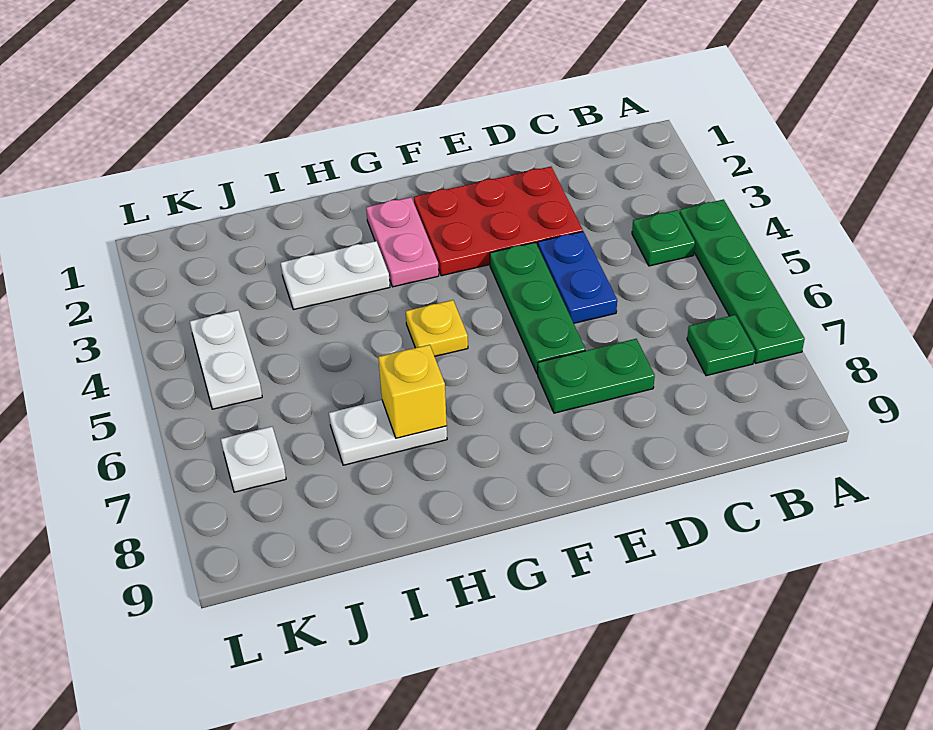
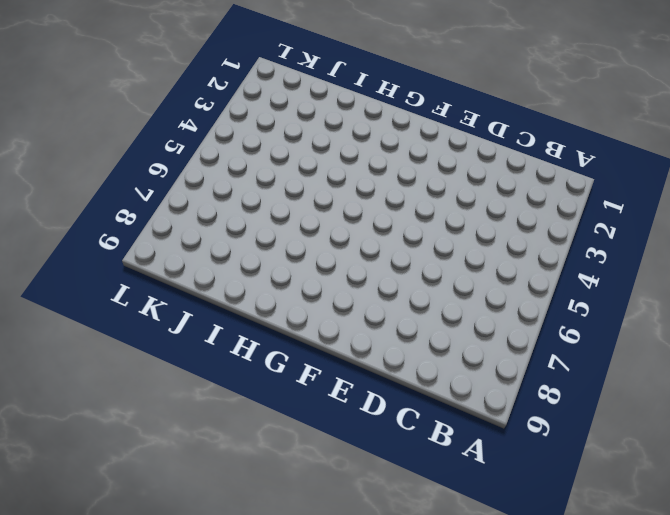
none -> green plate A4:A7 level 1
none -> green plate B4 level 1
none -> green plate B7 level 1

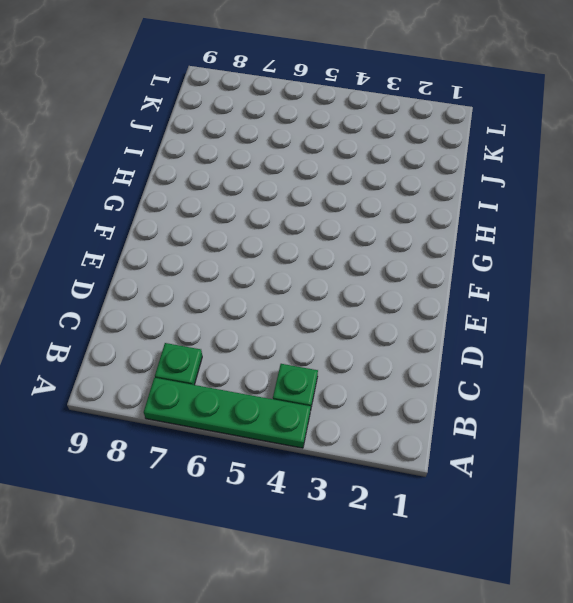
none -> red plate D2:F3 level 1
none -> blue plate D4:D5 level 1
none -> green plate D7:E7 level 1

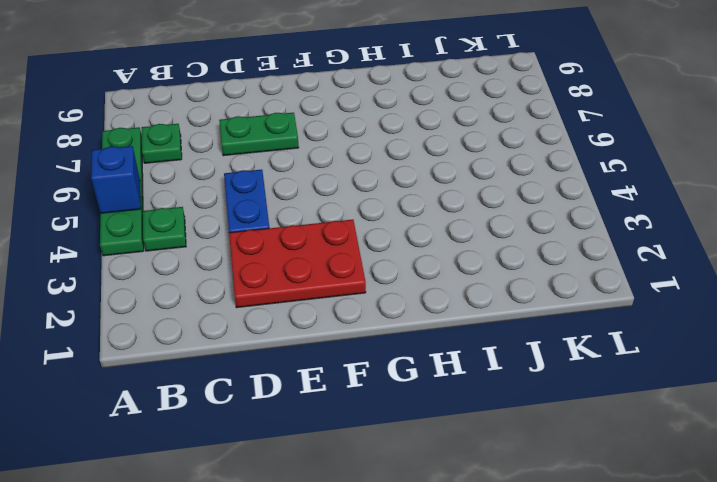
blue brick A5 level 2 -> none
none -> green plate E4:E6 level 1
none -> pink plate G2:G3 level 1
none -> yellow plate G5 level 1

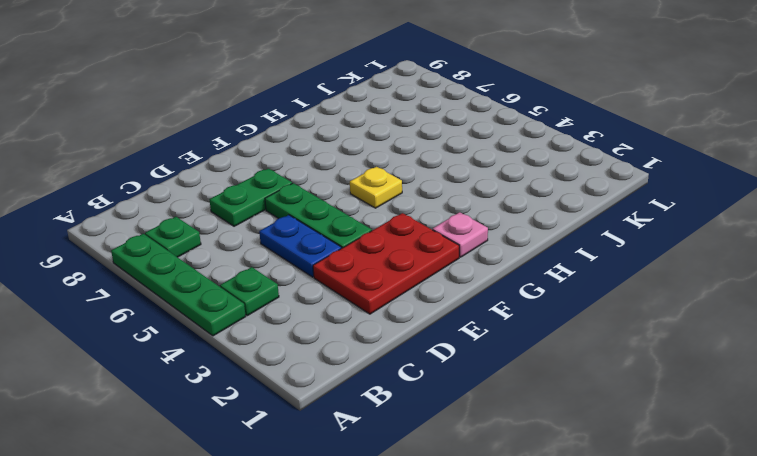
pink plate G2 level 1 -> pink plate G2:G3 level 1
none -> white plate H3:I3 level 1
none -> white plate H7:I7 level 1
none -> white plate K4:K5 level 1

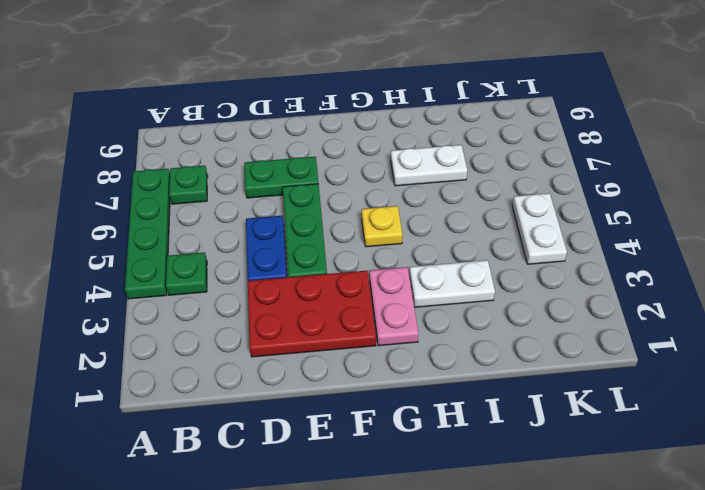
none -> white plate K7 level 1
none -> yellow brick H7 level 2

